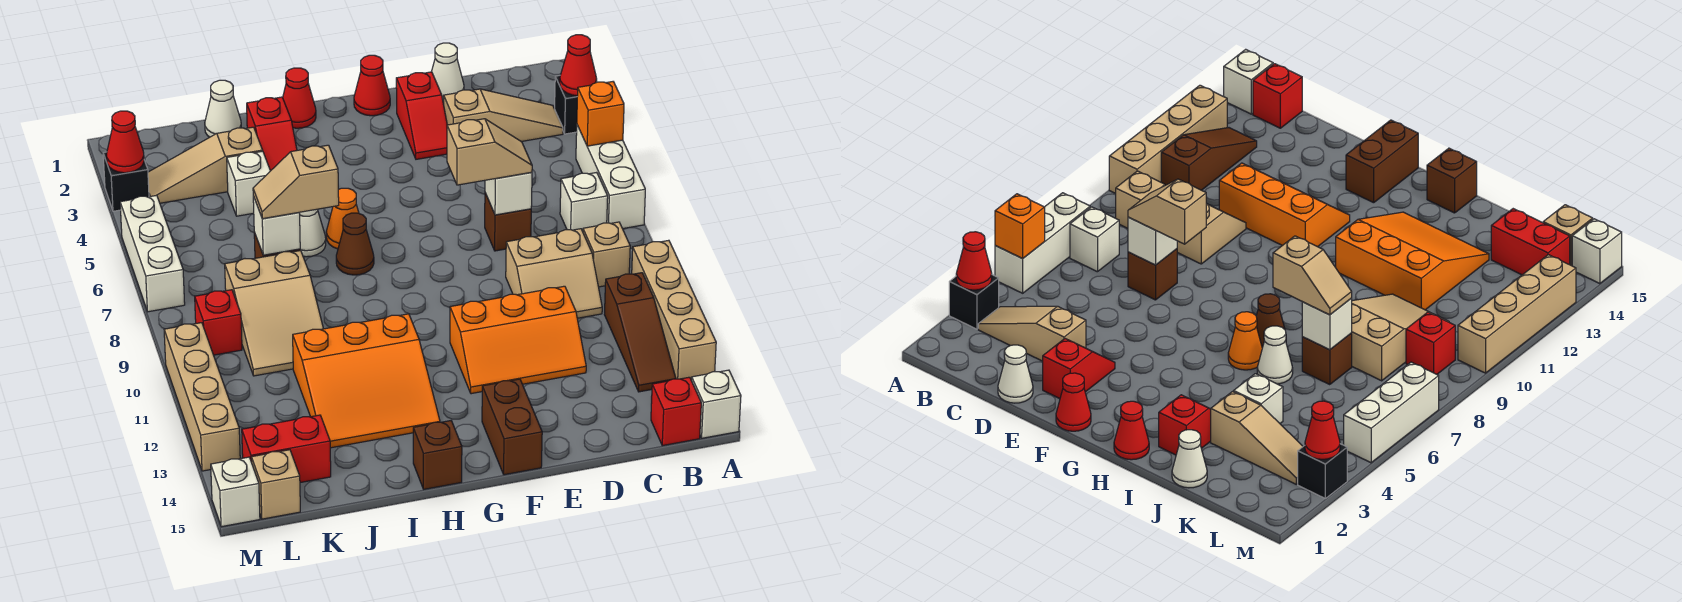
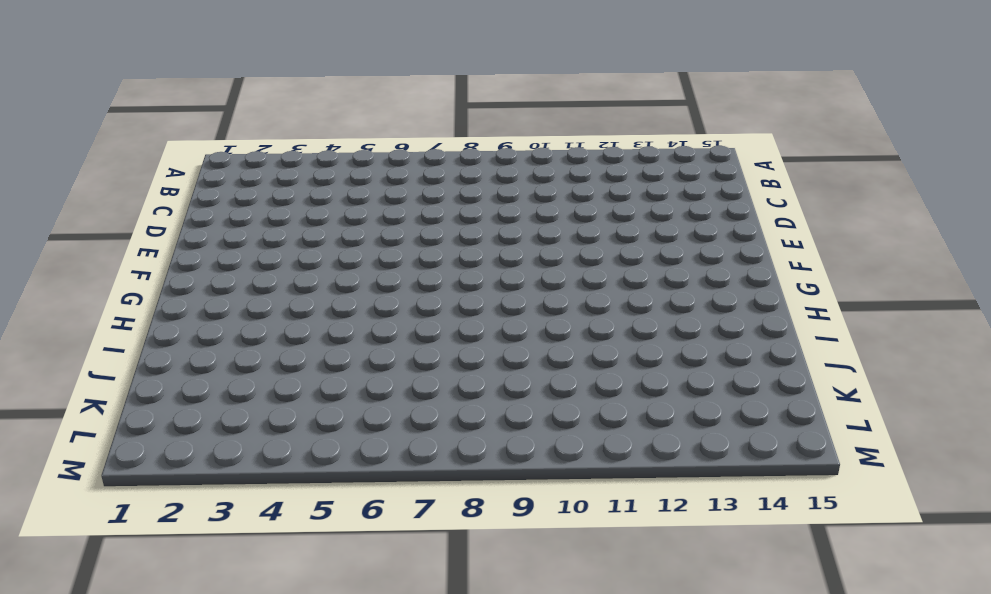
none -> black brick A3 level 1
none -> white brick A5:A7 level 1
none -> tan brick A10:A13 level 1
none -> white brick A15 level 1

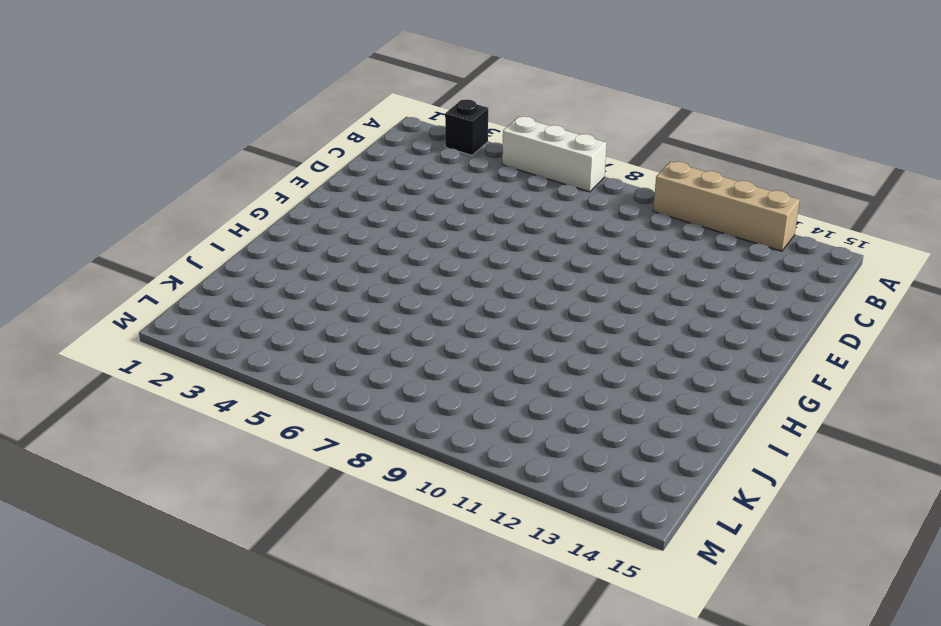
none -> white brick A15 level 1
none -> tan slope B3:D3 level 1 top D
none -> white brick B7 level 1
none -> tan brick B9 level 1

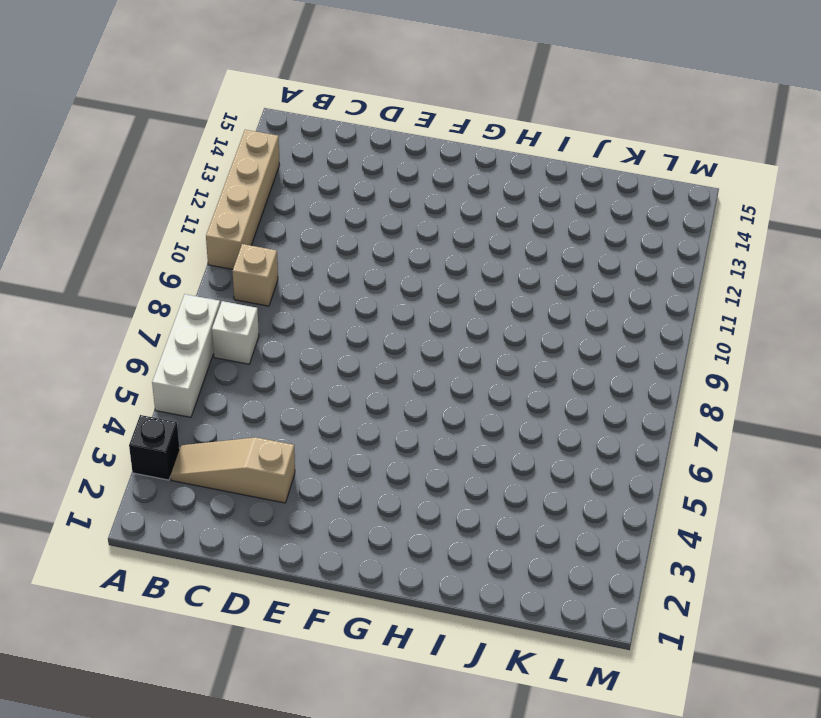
none -> white brick A15 level 1
none -> brown slope B11:B13 level 1 top 11
none -> red brick B15 level 1
none -> tan slope C9:D10 level 1 top 9

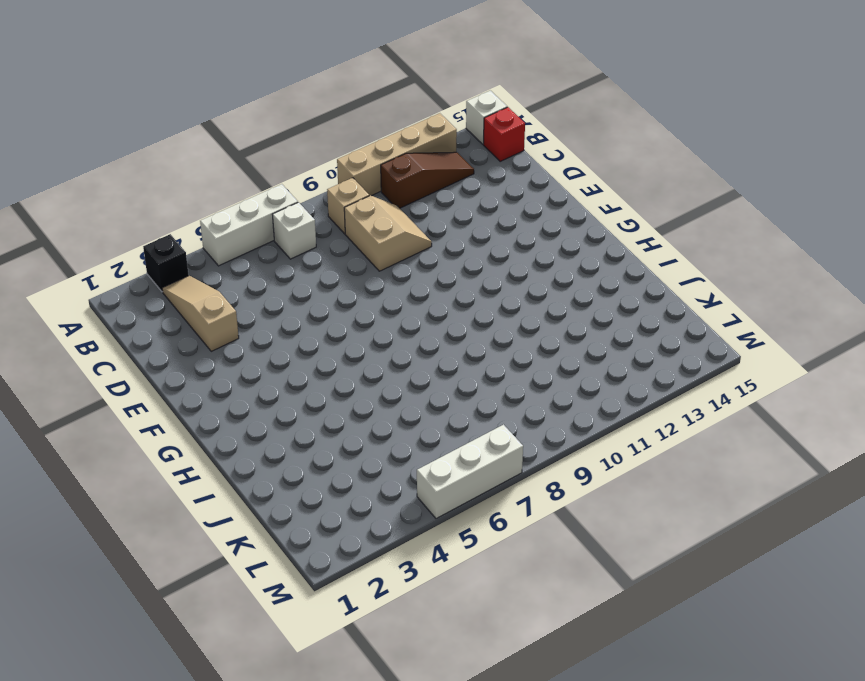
none -> white cone D1 level 1
none -> brown brick D7 level 1
none -> orange slope D11:F12 level 1 top 11
none -> red slope E2:E3 level 1 top 2

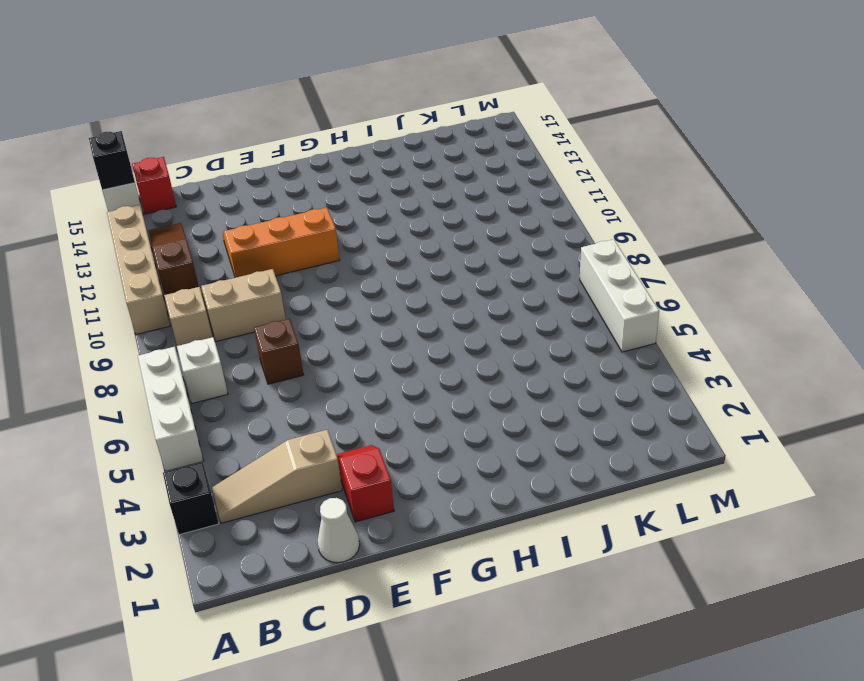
black brick A15 level 2 -> black brick M3 level 1
none -> red cone F1 level 1
none -> brown brick F14:F15 level 1
none -> red cone H1 level 1
none -> orange cone H6 level 1

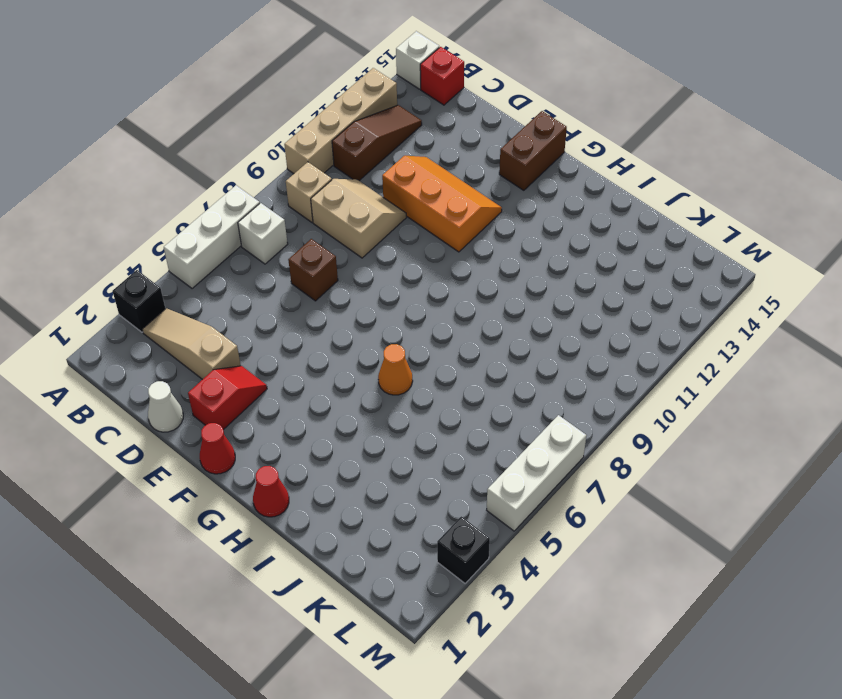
none -> brown cone H7 level 1
none -> orange slope H11:J13 level 1 top 11
none -> brown brick H15 level 1
none -> red slope I2:I3 level 1 top 2

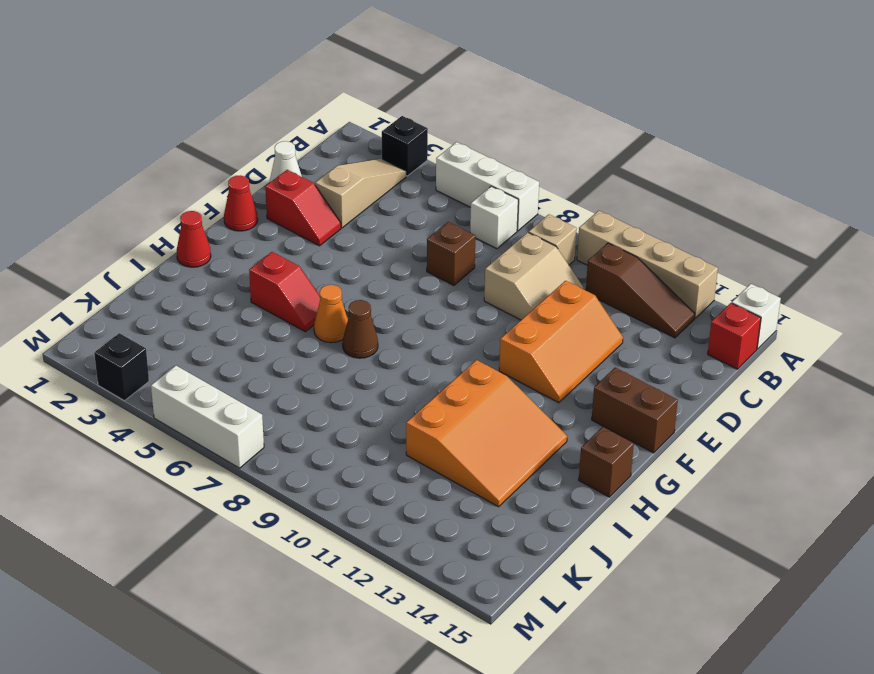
red slope H4:H5 level 1 top 4 -> red slope I2:I3 level 1 top 2
none -> white cone I6 level 1
none -> white cone J1 level 1
none -> tan slope J3:L3 level 1 top J
none -> white brick J4 level 1

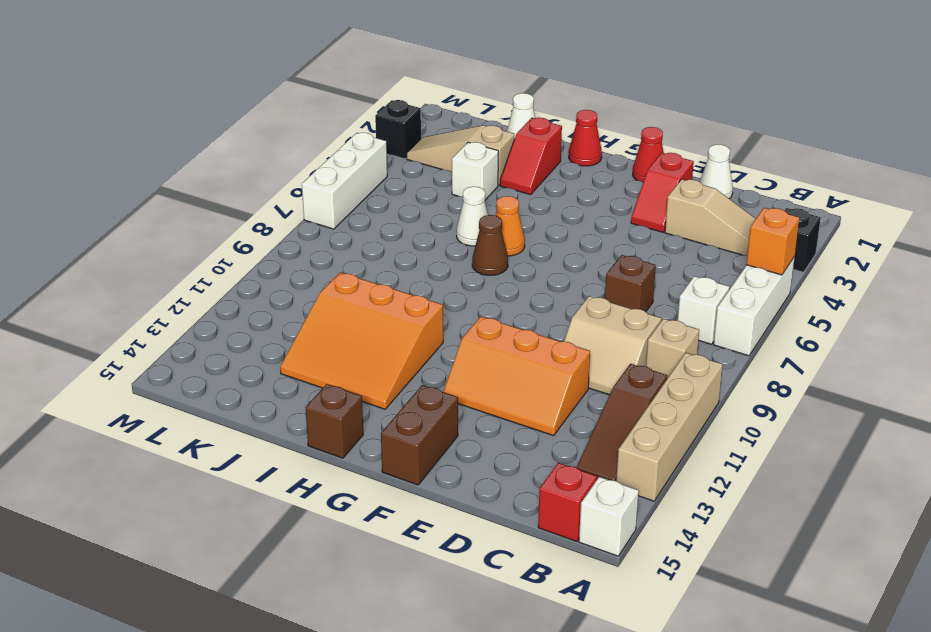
none -> brown brick J7 level 1
none -> tan slope J8:K10 level 1 top 8
none -> red brick K14:L14 level 1
none -> red brick L9 level 1

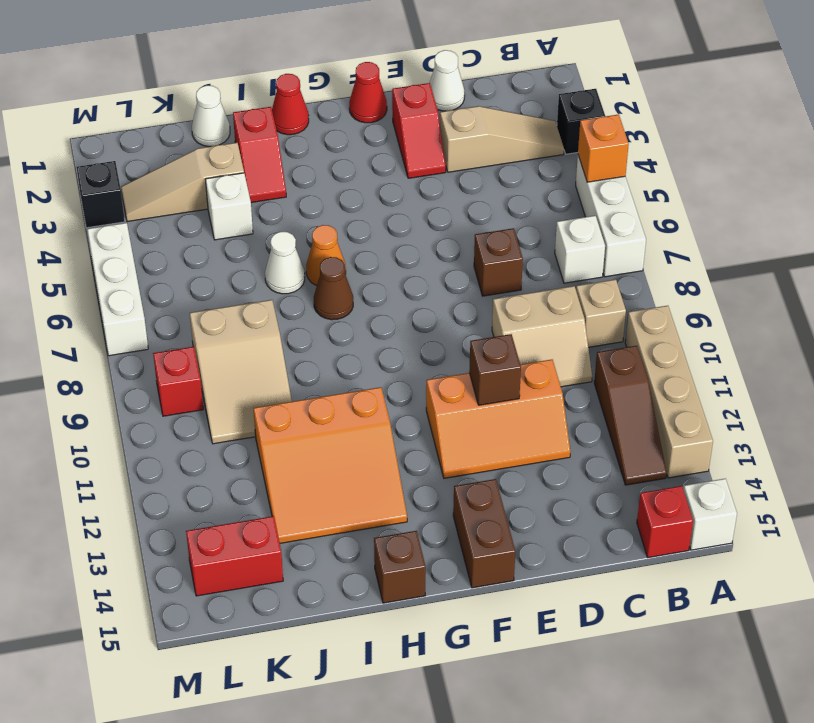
brown brick E11 level 2 -> brown brick J7 level 1
none -> tan brick L15 level 1
none -> tan brick M10:M13 level 1
none -> white brick M15 level 1
none -> red cone A3 level 2

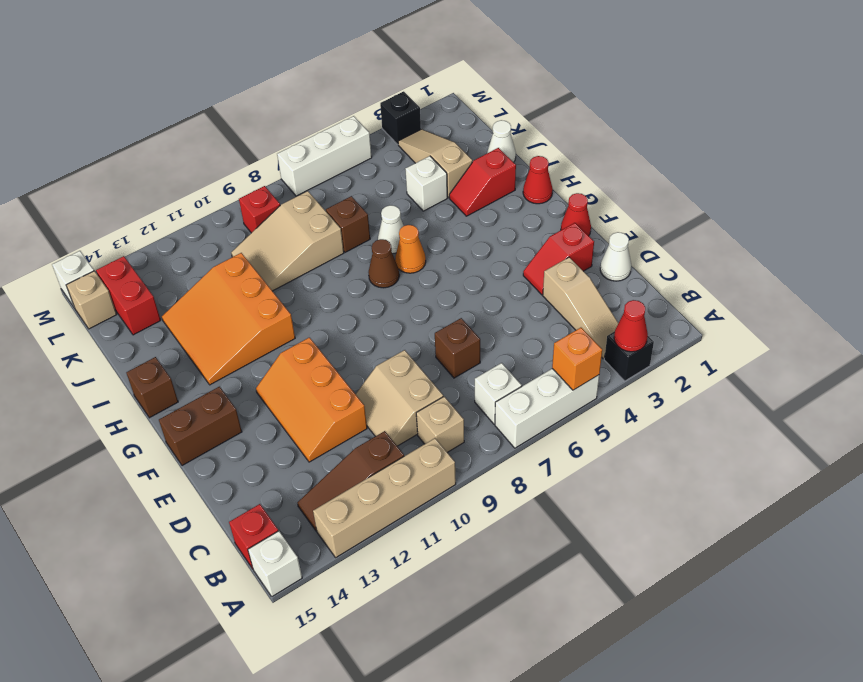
none -> tan brick M10:M13 level 1
none -> white brick D7 level 2
none -> white brick J7 level 2
none -> red cone M3 level 2

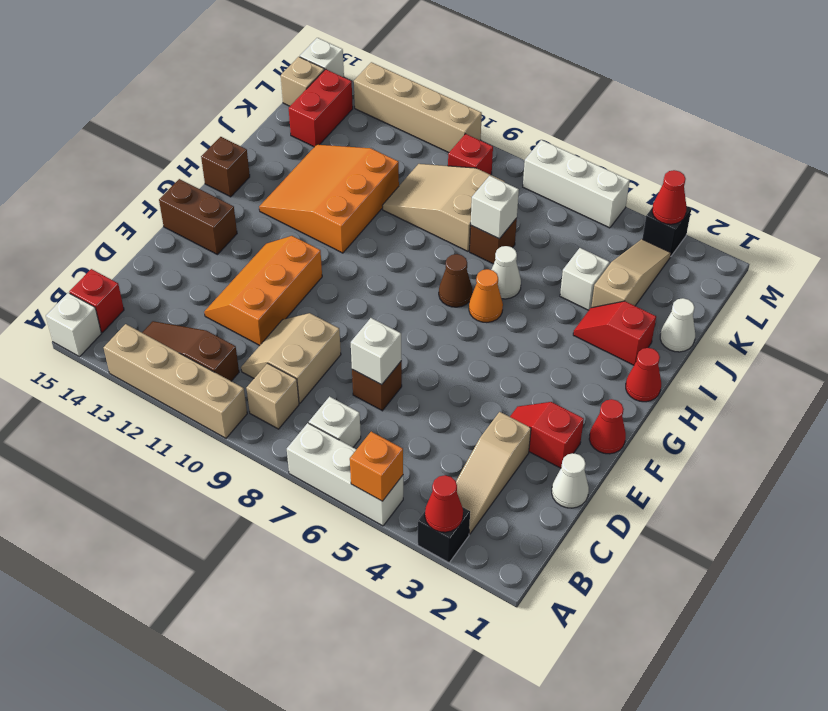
none -> tan slope D7:E7 level 3 top E
none -> tan slope I7:J7 level 3 top I

